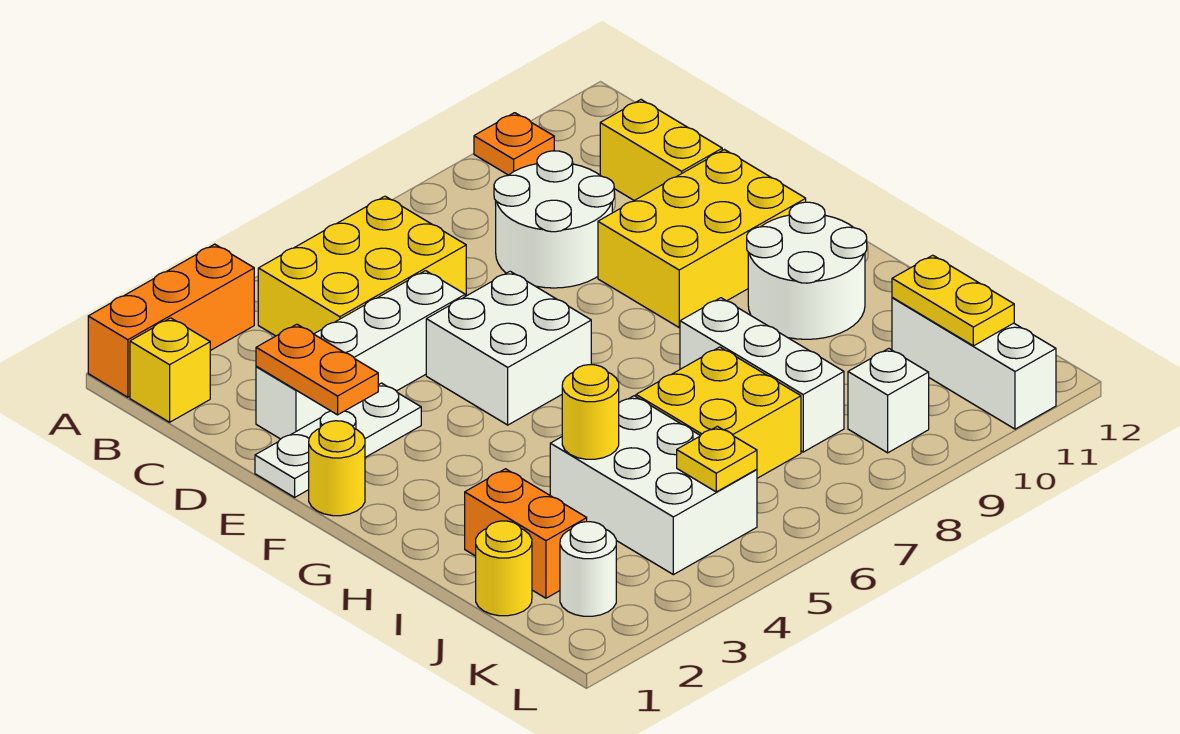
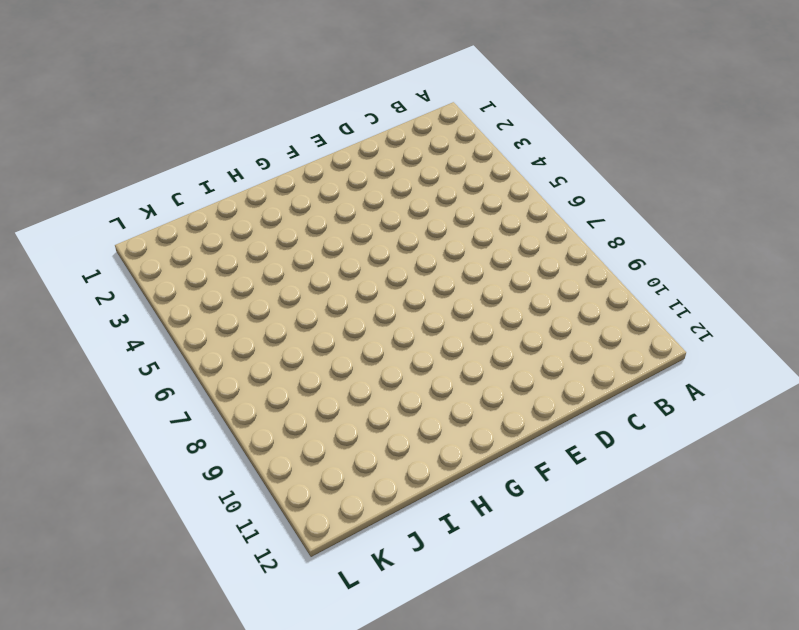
none -> orange brick A1:A3 level 1
none -> orange plate A10 level 1
none -> yellow brick B1 level 1

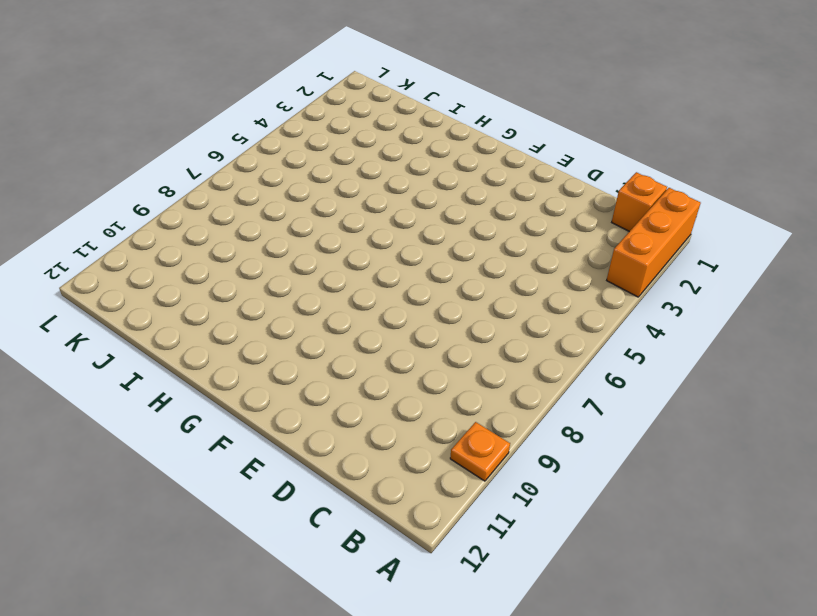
orange brick B1 level 1 -> yellow brick B1 level 1
none -> yellow brick B4:C6 level 1
none -> white round brick C8:D9 level 1
none -> yellow brick C11:D11 level 1

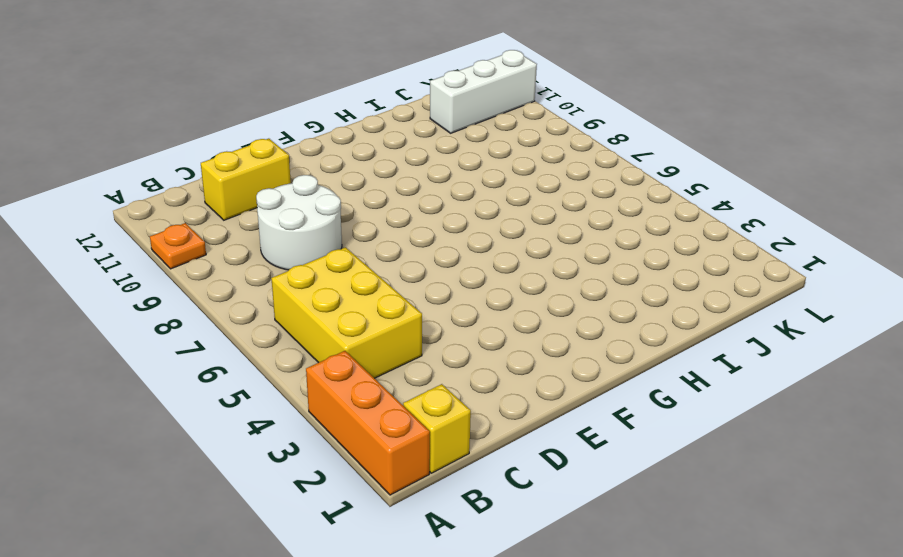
none -> white brick D2:D5 level 1
none -> white plate E1:E3 level 1
none -> white brick E5:F6 level 1

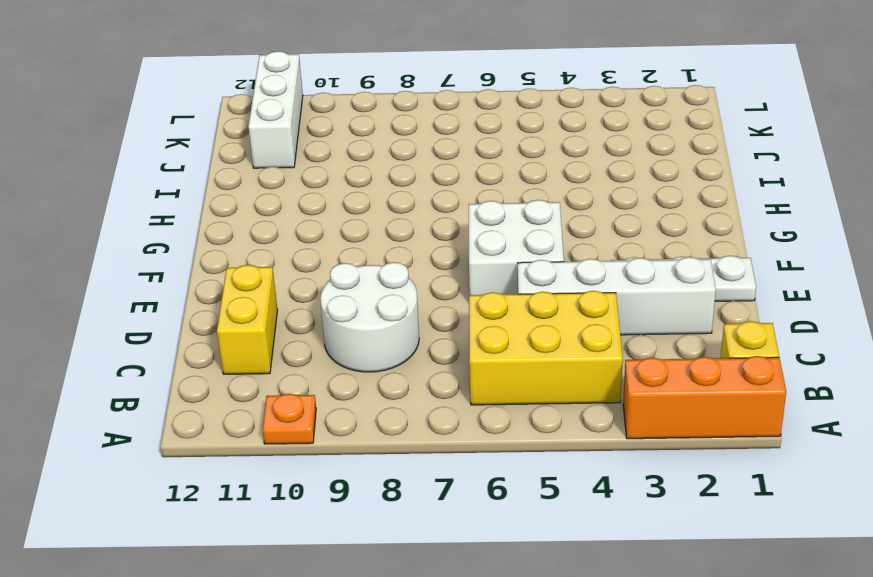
none -> yellow brick E9:F11 level 1
none -> yellow round brick F1 level 1
none -> white round brick G10:H11 level 1

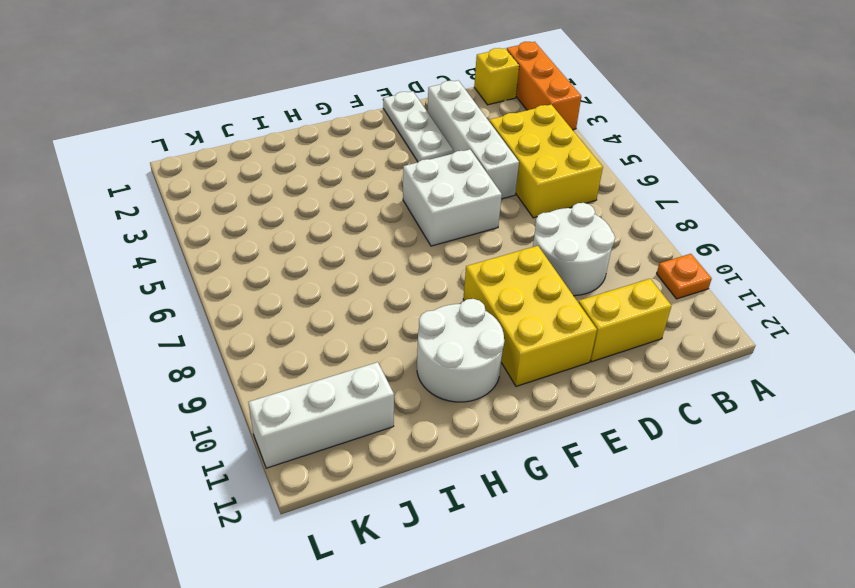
none -> yellow round brick F1 level 1
none -> white brick H8:J8 level 1
none -> orange brick I2:J2 level 1

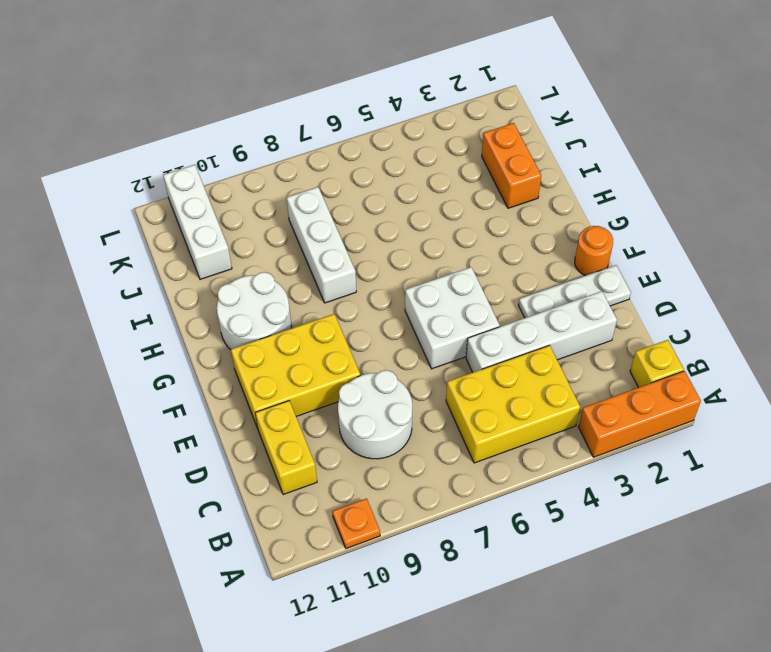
orange round brick F1 level 1 -> yellow round brick F1 level 1
none -> white brick I4:K5 level 1
none -> yellow brick I6:J7 level 1
none -> yellow round brick J1 level 1

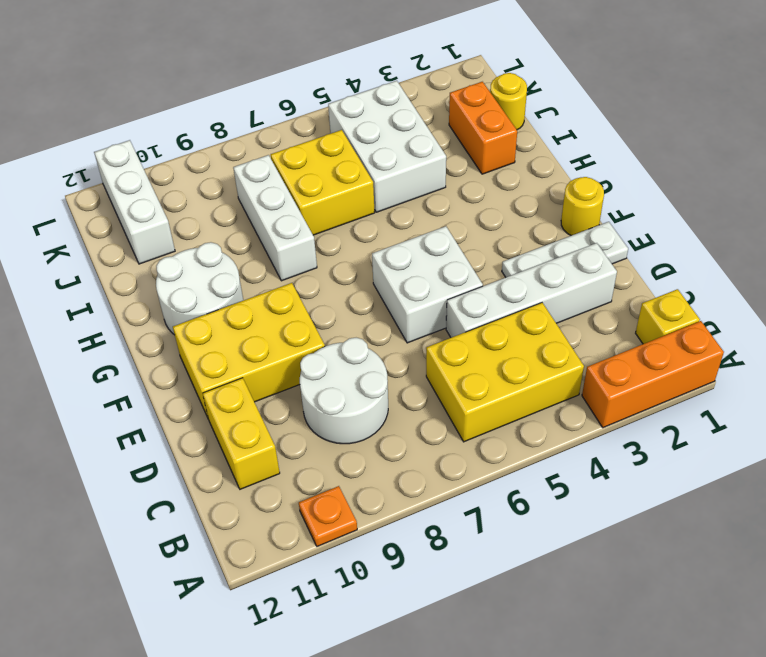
none -> white round brick K2 level 1
none -> white brick K9 level 1
none -> orange plate D2:E2 level 2

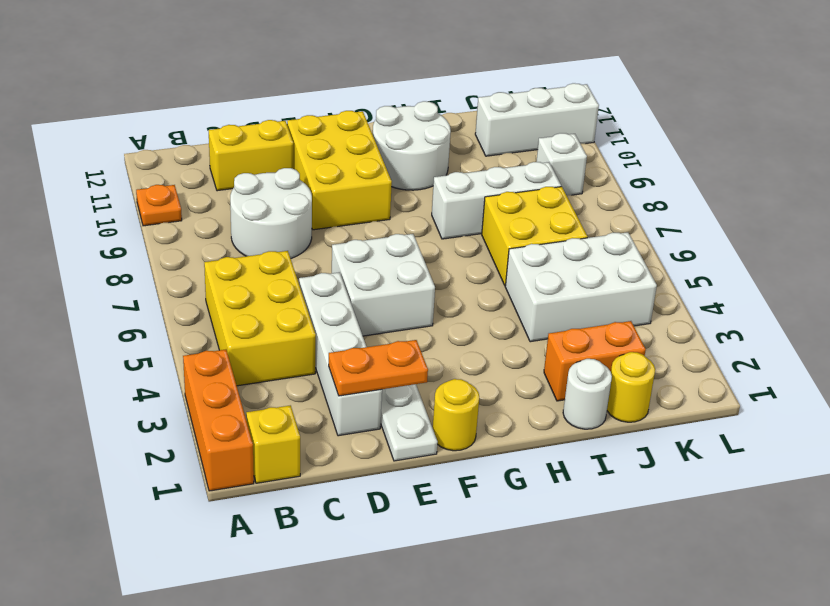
white round brick I1 level 1 -> white round brick K2 level 1
none -> yellow round brick I4 level 2
none -> yellow plate J11:K11 level 2
none -> yellow plate K5 level 2

